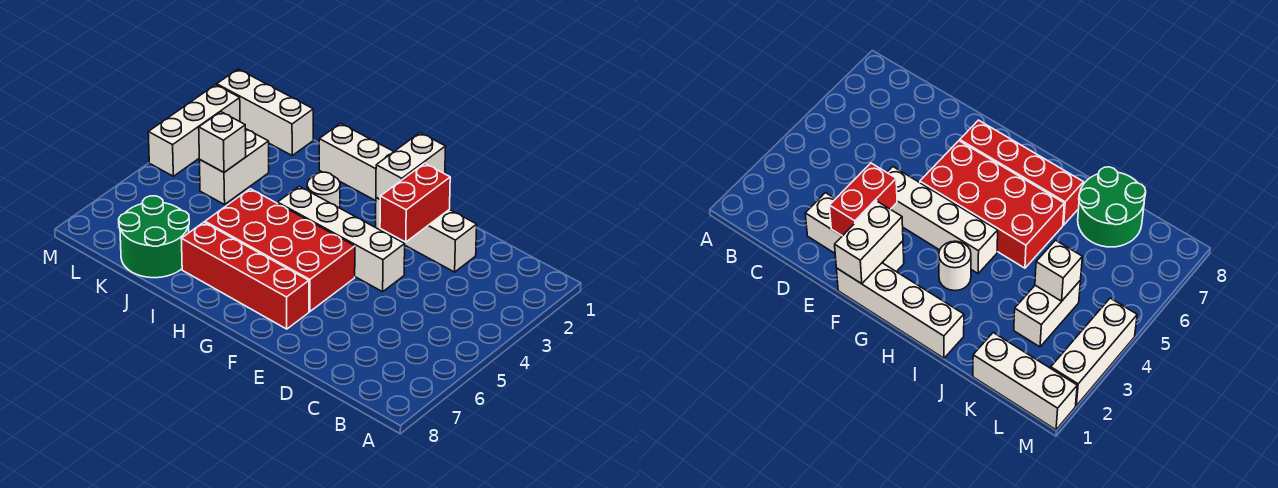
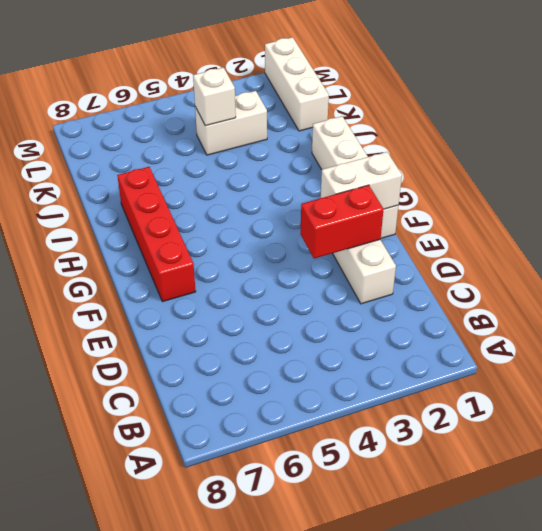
none -> white brick E4:H4 level 1
none -> red brick F5:I6 level 1
none -> white round brick H3 level 1

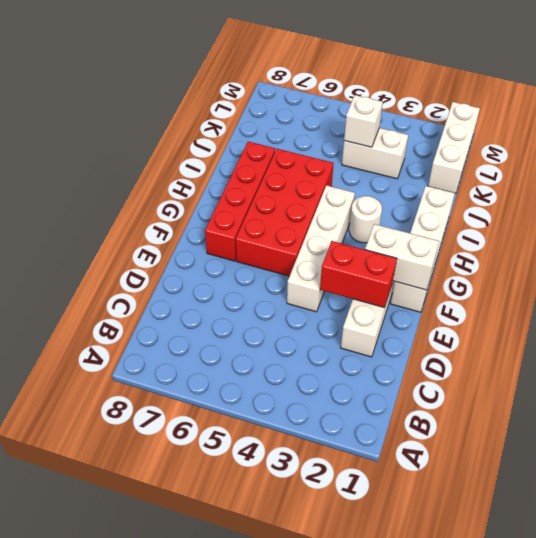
none -> green round brick J7:K8 level 1
none -> white brick M2:M4 level 1

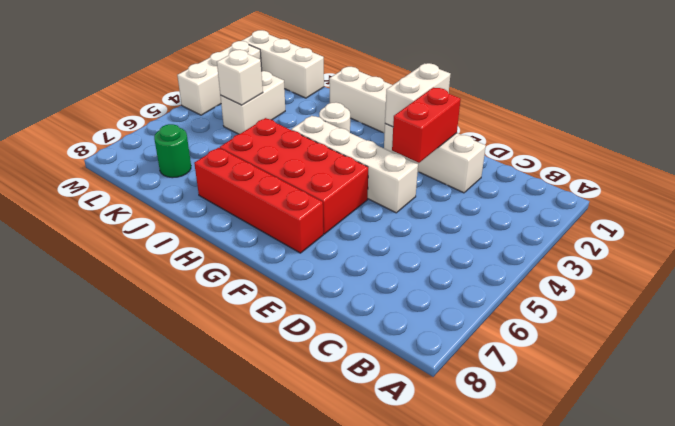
green round brick K7 level 1 -> green round brick J7:K8 level 1

